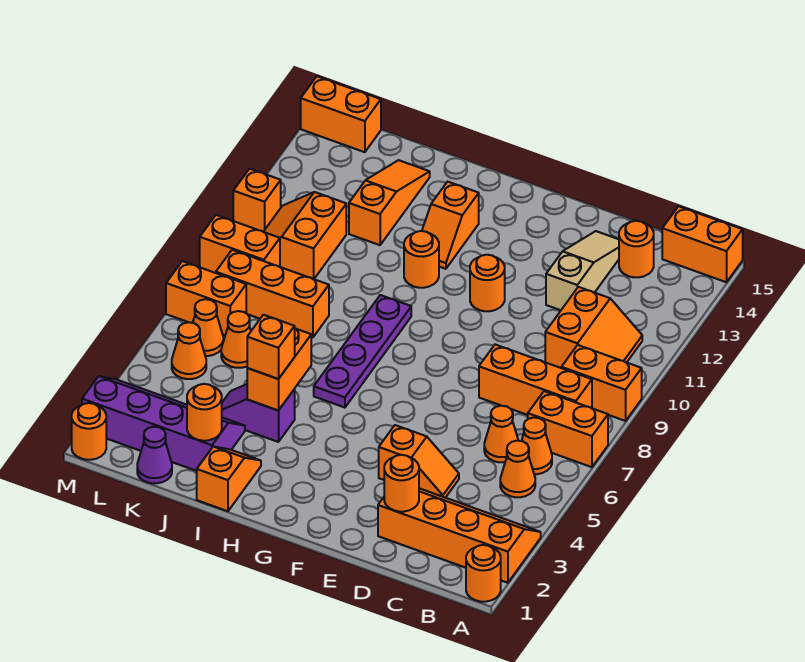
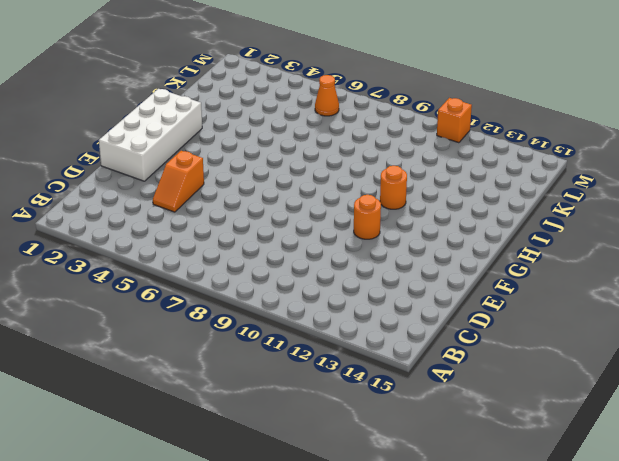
white brick E1:H2 level 1 -> none
none -> orange round brick A1 level 1
none -> orange slope A2:D3 level 1 top 2
none -> orange brick A7:B7 level 1
none -> orange brick A9:B9 level 1

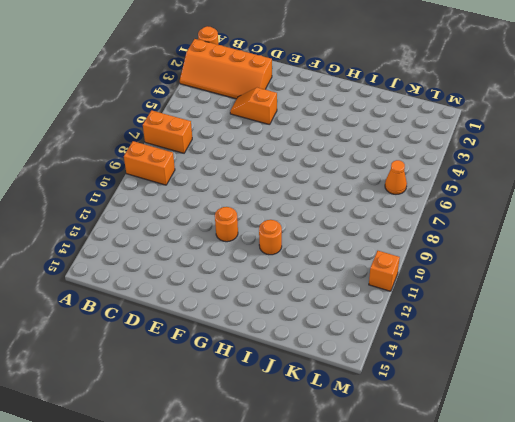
none -> orange brick A15:B15 level 1
none -> orange cone B5 level 1
none -> orange cone B6 level 1
none -> orange brick B8:D8 level 1

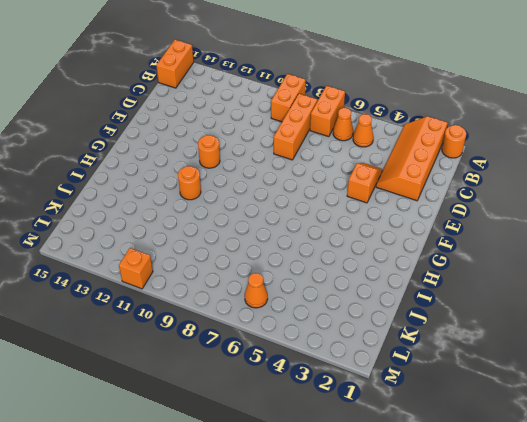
none -> orange slope B10:C11 level 1 top C
none -> orange cone C6 level 1
none -> orange round brick C14 level 1
none -> tan slope D12:D14 level 1 top 12

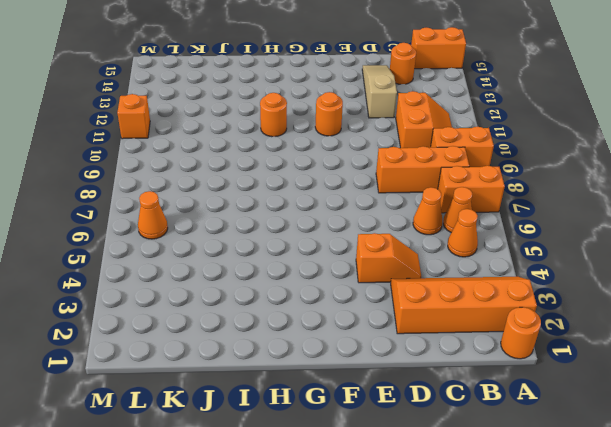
none -> purple plate H6:H9 level 1
none -> orange slope H12:H13 level 1 top 13
none -> orange slope I1:I2 level 1 top 1
none -> purple slope I4:J4 level 1 top I

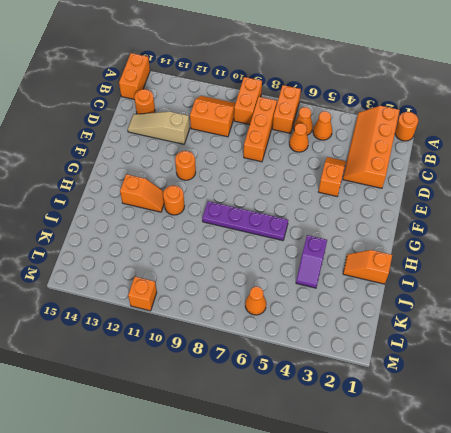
none -> purple slope J2:M3 level 1 top 2
none -> orange brick J8:L8 level 1
none -> orange slope J12:J14 level 1 top 12
none -> purple cone K1 level 1

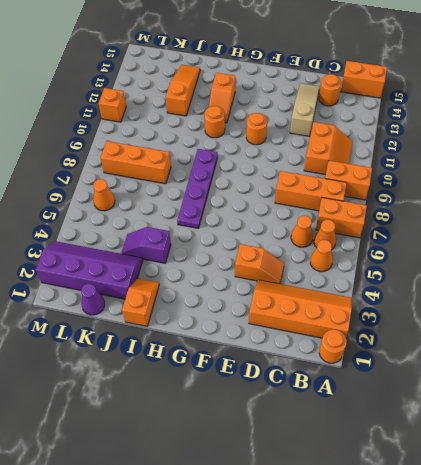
none -> orange cone K6 level 1
none -> orange slope K10:L11 level 1 top K
none -> orange cone L5 level 1
none -> orange brick L7:M7 level 1

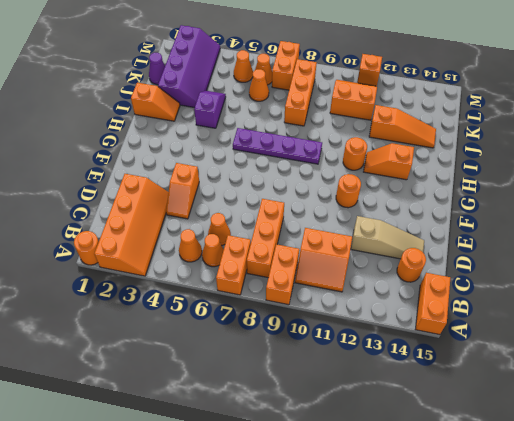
none -> orange brick L9:M9 level 1
none -> orange brick L15:M15 level 1
none -> orange round brick M1 level 1
none -> orange round brick D2 level 2

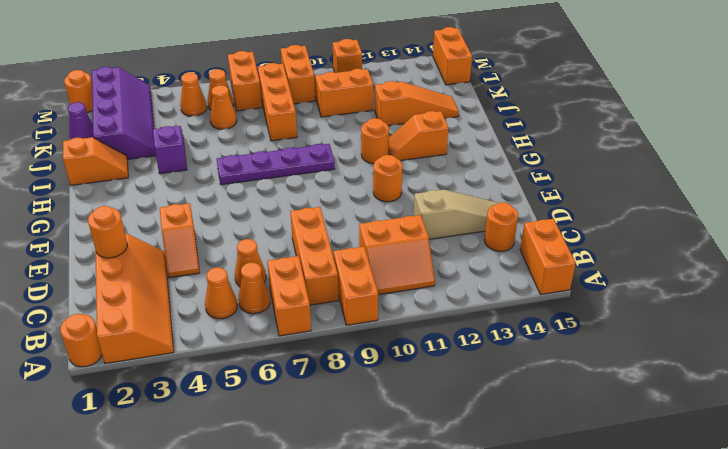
none -> orange brick I4:I5 level 2
none -> orange round brick J2 level 2
none -> orange brick I4 level 3

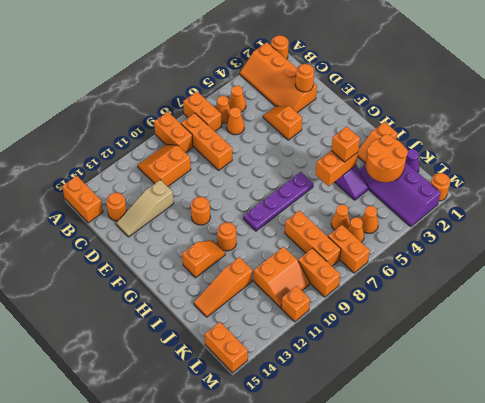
orange round brick J2:K3 level 2 -> orange round brick J2 level 2

